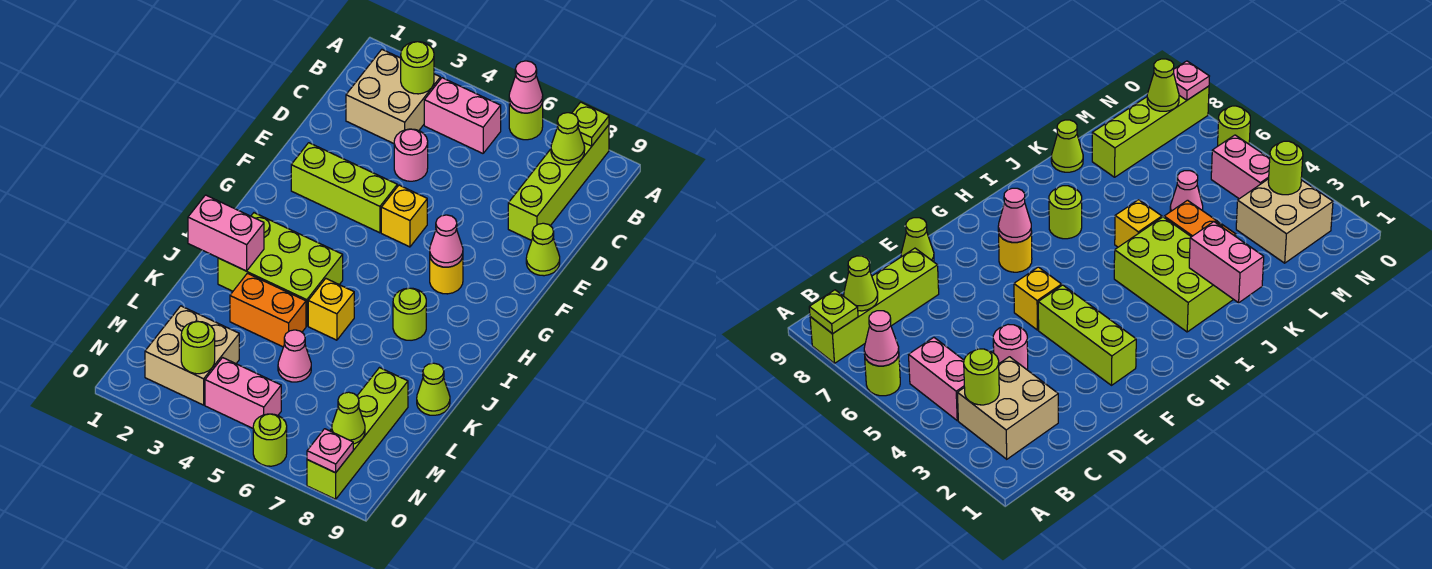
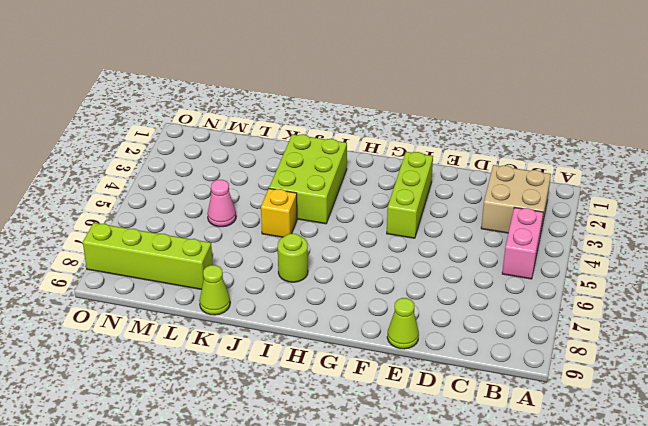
none -> lime round brick A6 level 1
none -> lime brick A8:D8 level 1
none -> pink round brick D4 level 1

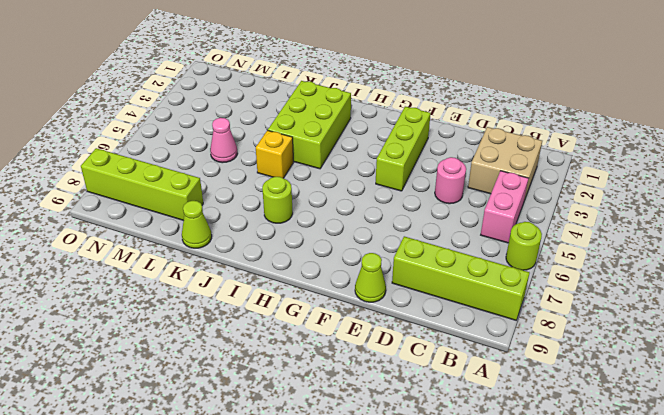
none -> yellow brick F5 level 1
none -> yellow round brick G7 level 1
none -> orange brick K3:K4 level 1

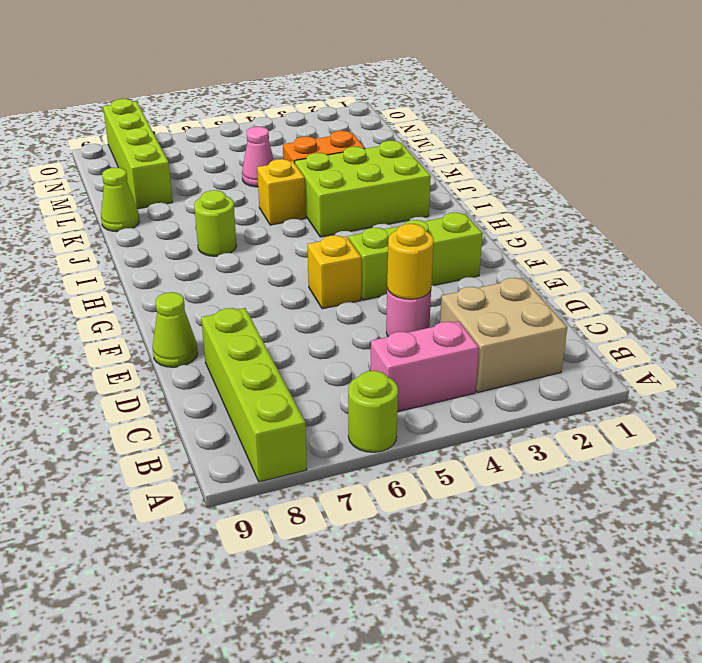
yellow round brick D4 level 2 -> yellow round brick G7 level 1
none -> tan brick M2:N3 level 1
none -> pink brick N4:N5 level 1
none -> lime round brick O6 level 1

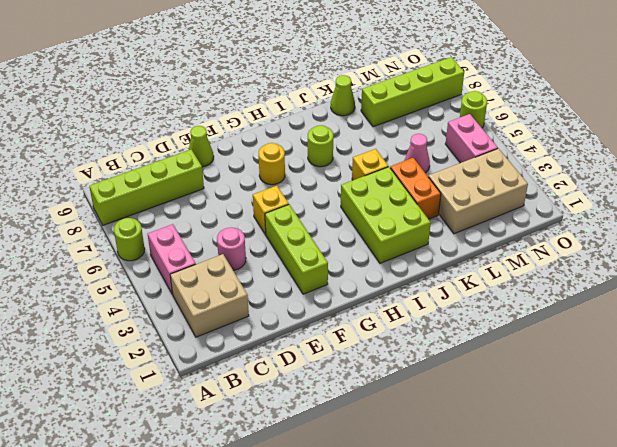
tan brick L2:N3 level 1 -> tan brick M2:N3 level 1
none -> pink cone A6 level 2
none -> lime plate A8 level 2
none -> lime round brick B3 level 2

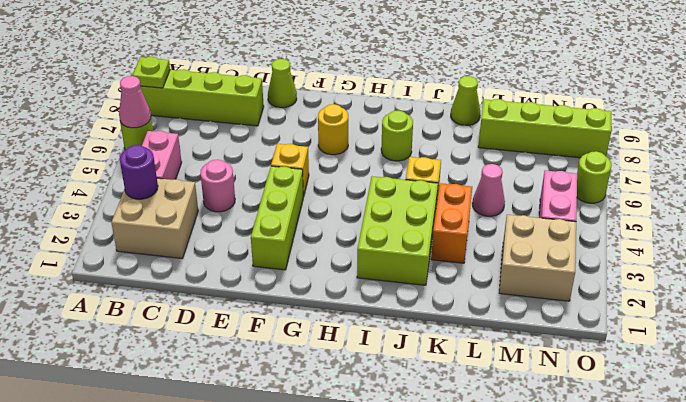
purple round brick B3 level 2 -> lime round brick B3 level 2
none -> lime cone B8 level 2
none -> pink cone G7 level 2
none -> pink brick J1:J2 level 2

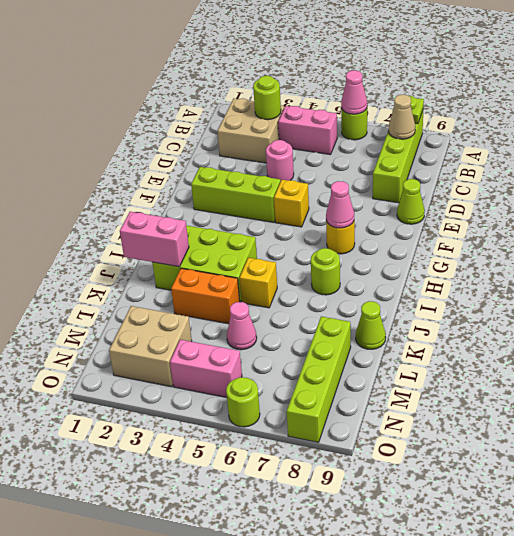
tan cone B8 level 2 -> lime cone B8 level 2
none -> lime round brick N3 level 2
none -> lime cone N8 level 2
none -> pink plate O8 level 2

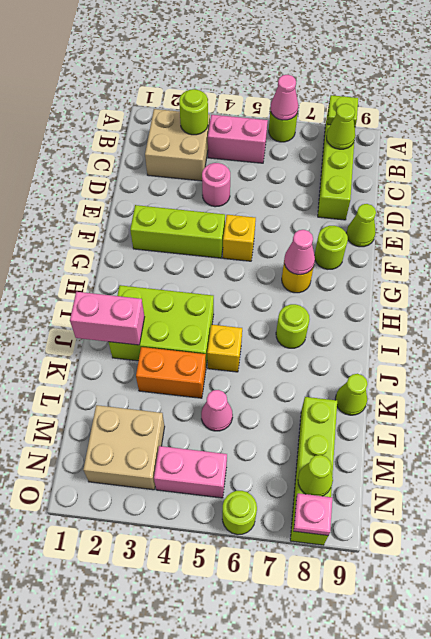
lime round brick F8 level 1 -> lime round brick N3 level 2

